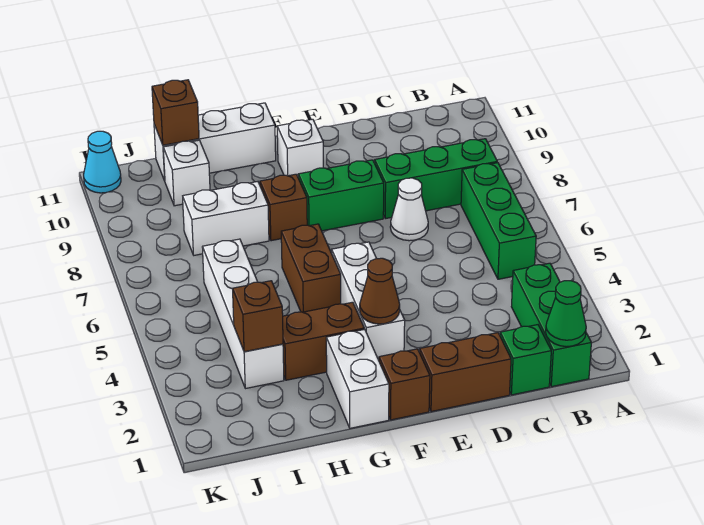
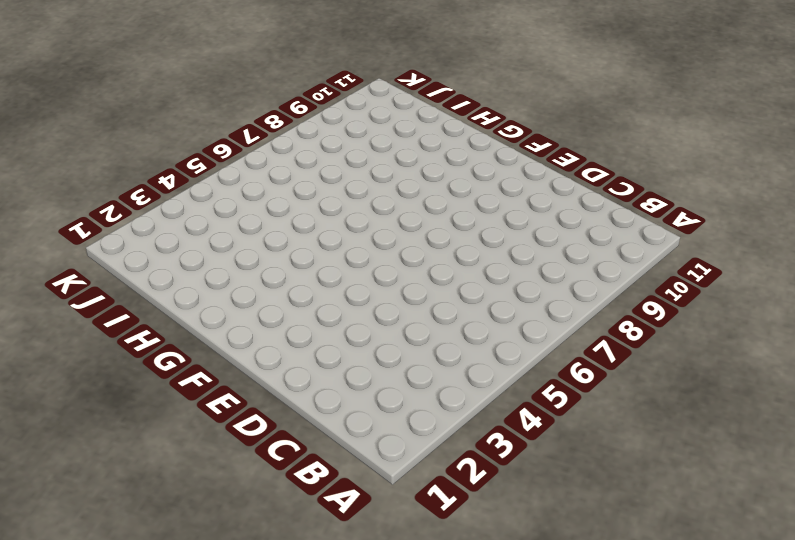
none -> green brick B1:B3 level 1
none -> green brick B5:B7 level 1
none -> green brick B8:D8 level 1

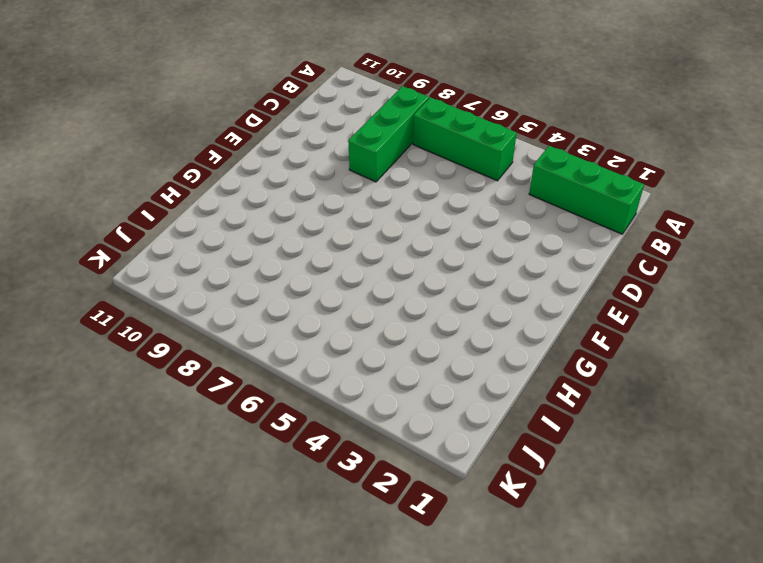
none -> green brick C1 level 1
none -> brown brick D1:E1 level 1
none -> white cone D7 level 1

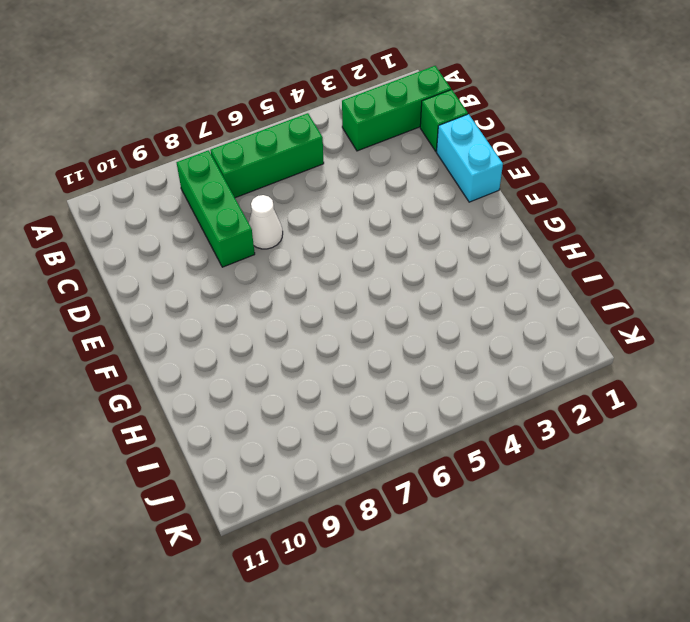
cyan brick D1:E1 level 1 -> brown brick D1:E1 level 1
none -> green brick E8:F8 level 1
none -> brown brick F1 level 1
none -> white brick F3:F5 level 1

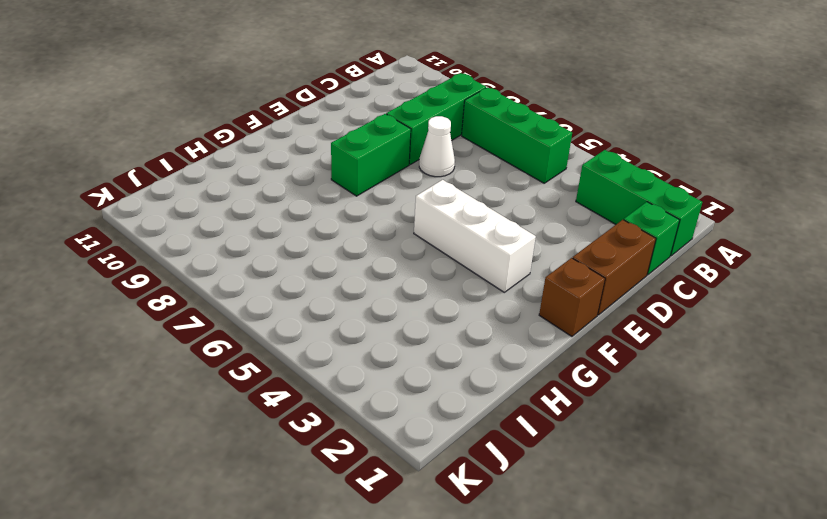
none -> white brick F10 level 1
none -> white brick G1:G2 level 1
none -> brown brick G3:H3 level 1

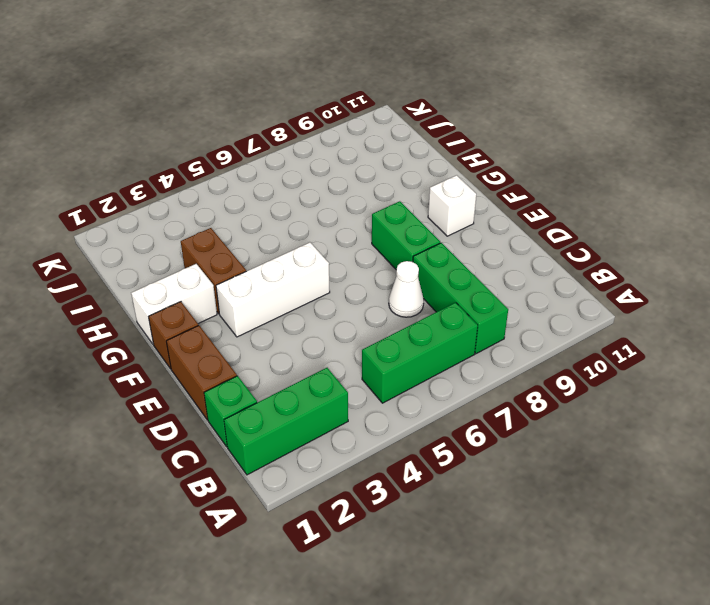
none -> brown brick G5:G6 level 1
none -> brown brick G8 level 1
none -> white brick G11:I11 level 1

